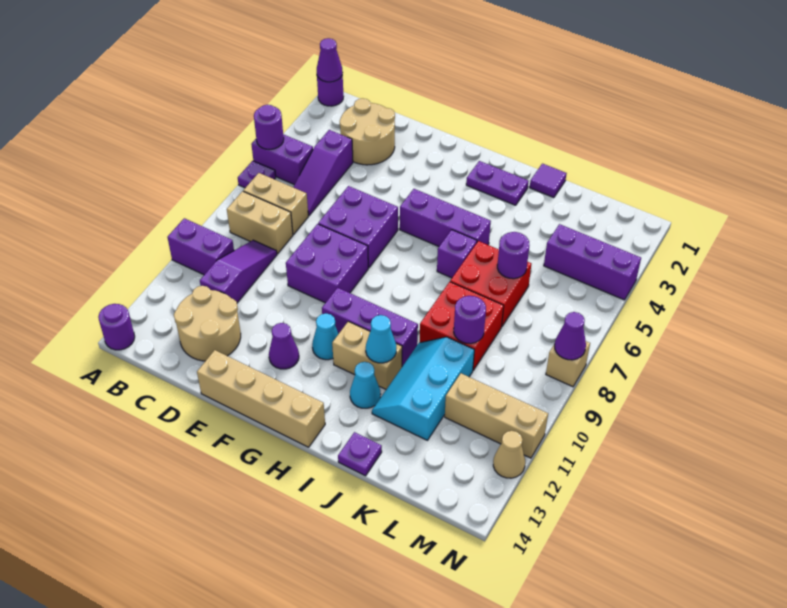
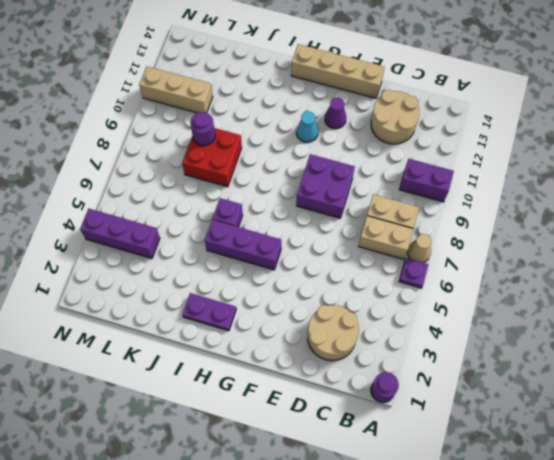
tan cone A7 level 1 -> tan cone N12 level 1
none -> purple brick A5:B5 level 1
none -> purple round brick A14 level 1
none -> purple slope C4:C6 level 1 top 4
none -> purple slope C9:C11 level 1 top 11

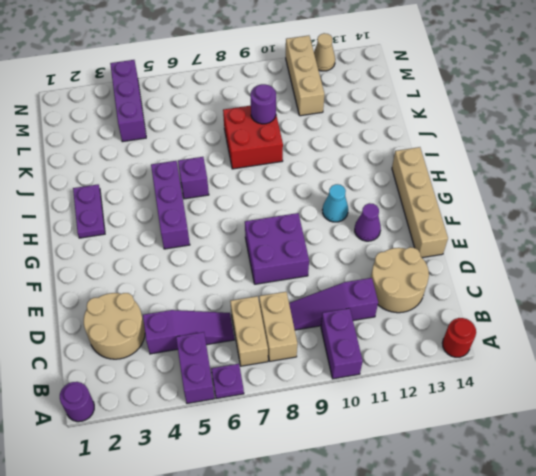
red round brick A14 level 1 -> purple round brick A14 level 1
none -> purple brick E6:F7 level 1
none -> purple brick G10:I10 level 1
none -> tan brick H11:I11 level 1
none -> cyan cone I12 level 1

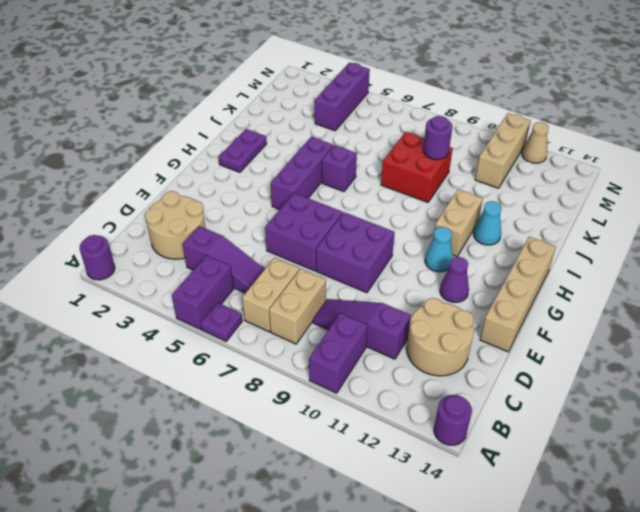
none -> purple brick G10:I10 level 1
none -> purple tile J1 level 1
none -> red brick J6:K7 level 1
none -> cyan slope J10:K12 level 1 top K

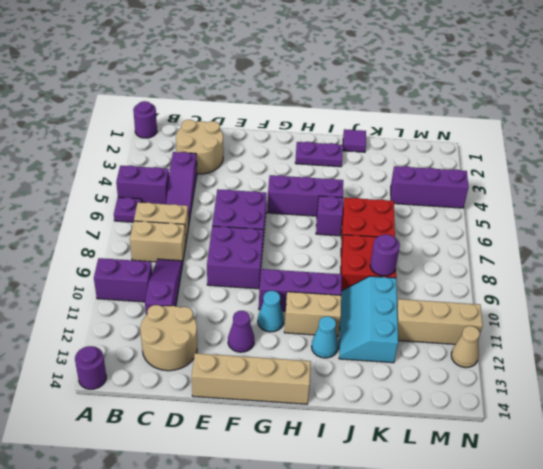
none -> purple plate J14 level 1
none -> tan brick N8 level 1
none -> purple cone A1 level 2
none -> purple round brick A5 level 2

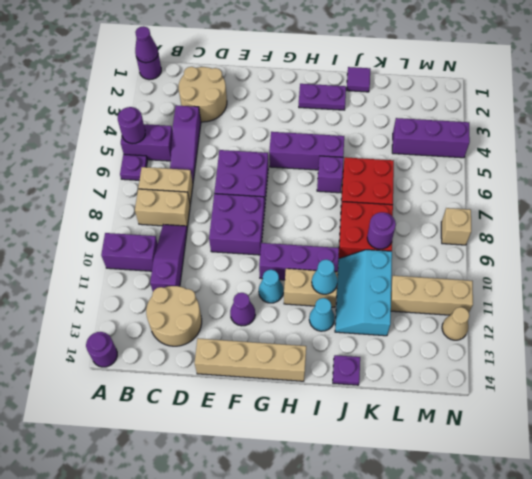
none -> purple round brick K6 level 2
none -> purple cone N8 level 2

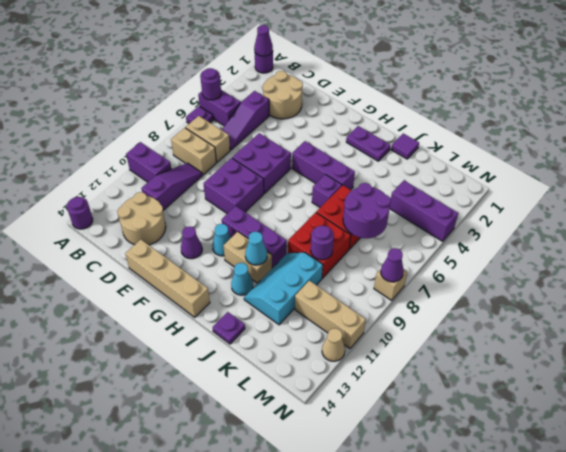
purple round brick K6:L7 level 2 -> purple round brick K6 level 2

